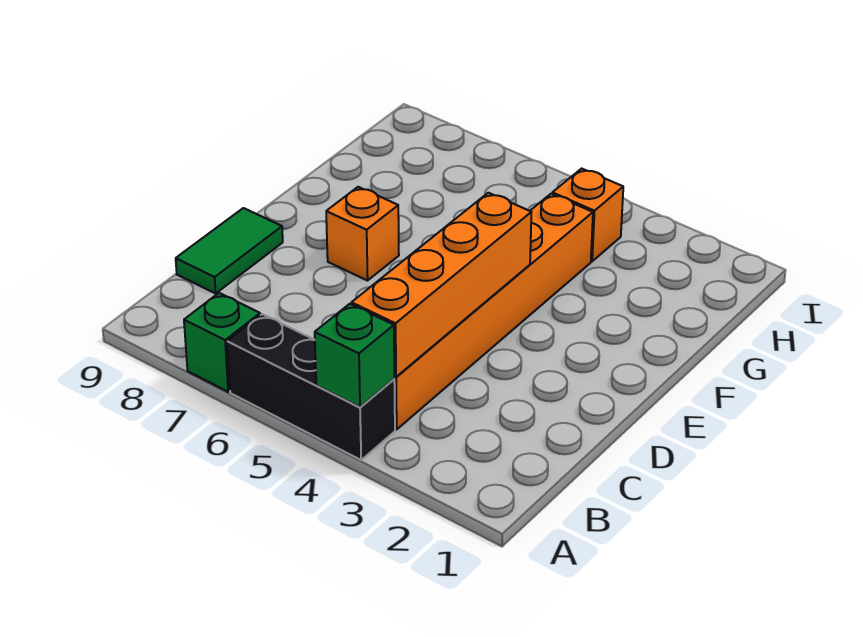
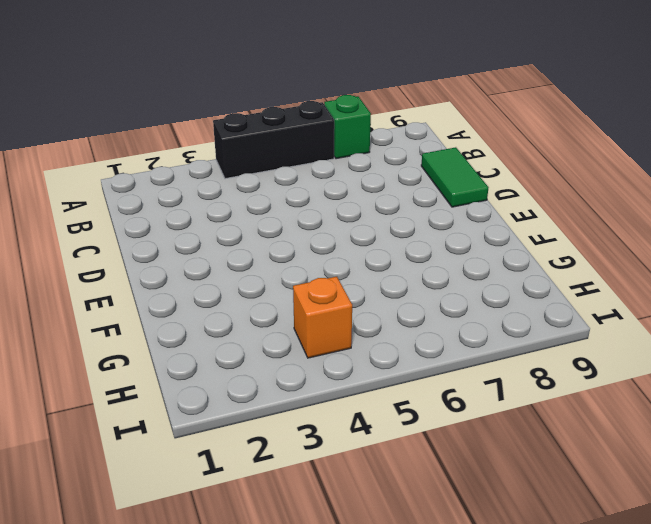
none -> orange brick B4:G4 level 1
none -> orange brick E7 level 1

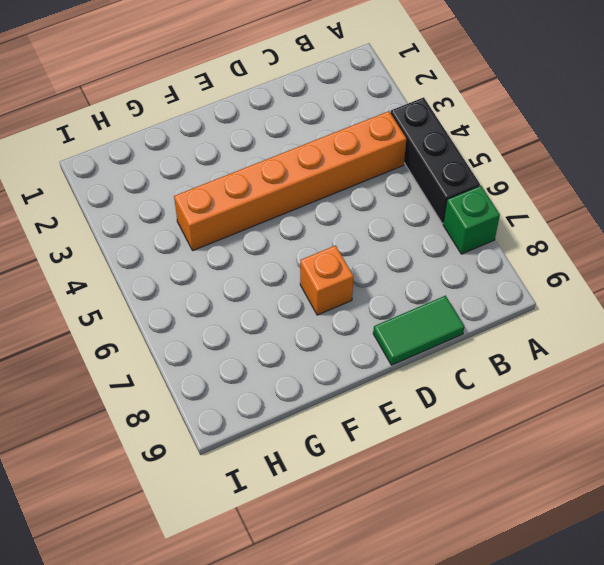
none -> orange brick H4 level 1
none -> green brick A4 level 2

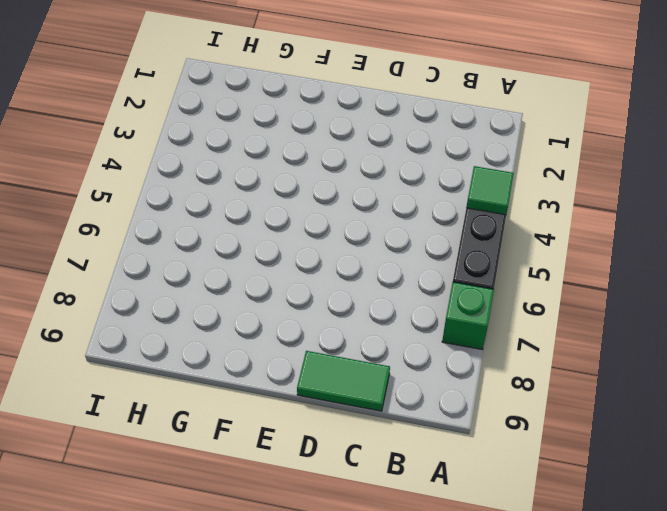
green tile A4 level 2 -> green brick A4 level 2
none -> orange brick B4:G4 level 1
none -> orange brick E7 level 1

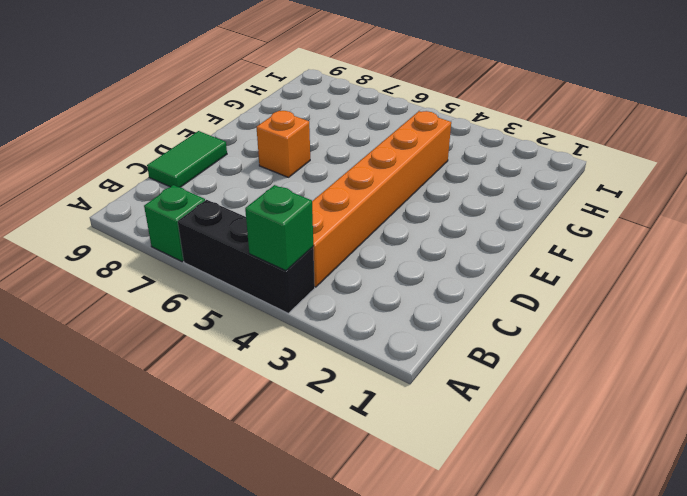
none -> orange brick H4 level 1
none -> orange brick B4:E4 level 2

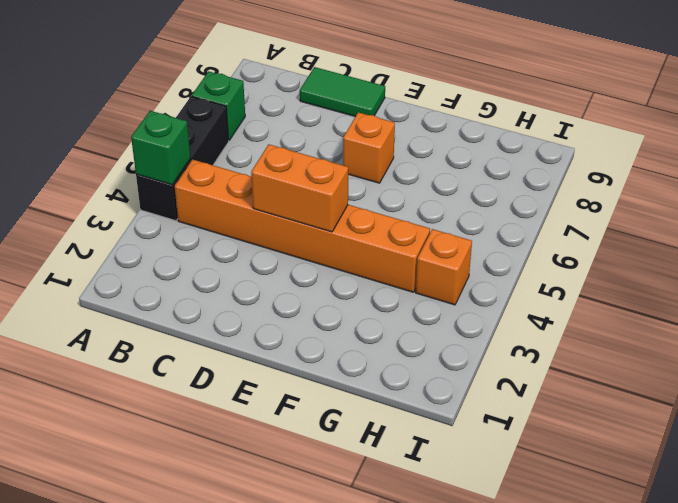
orange brick D4:E4 level 2 -> orange brick B4:E4 level 2

